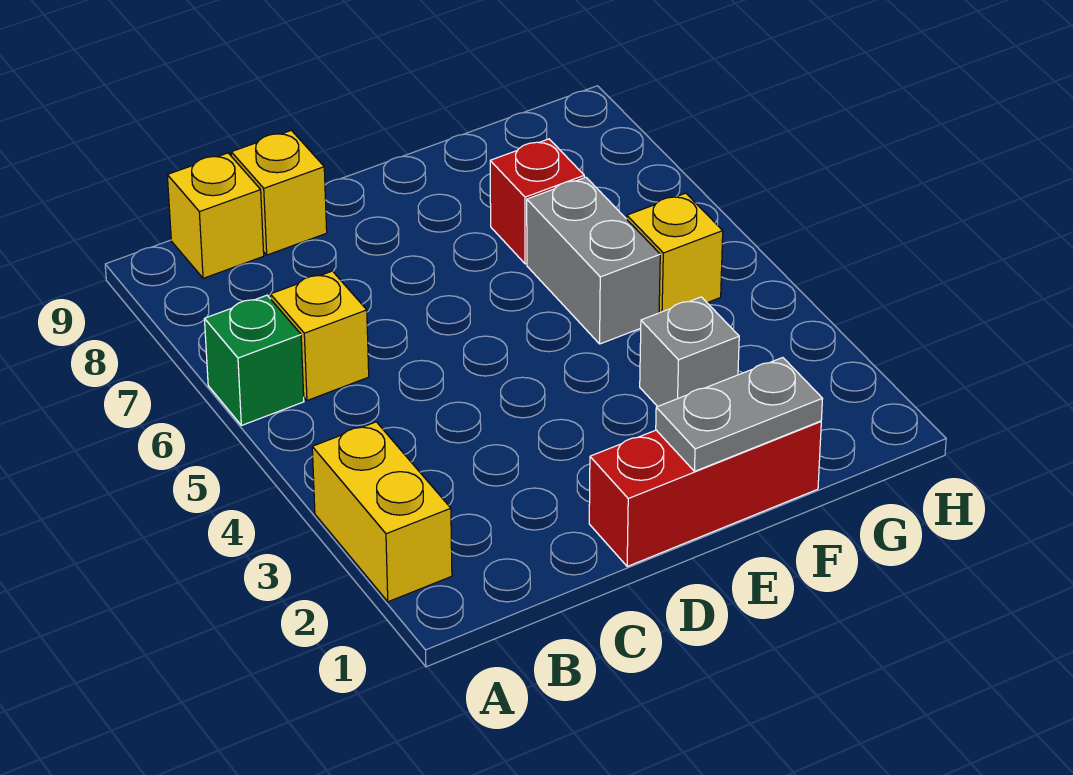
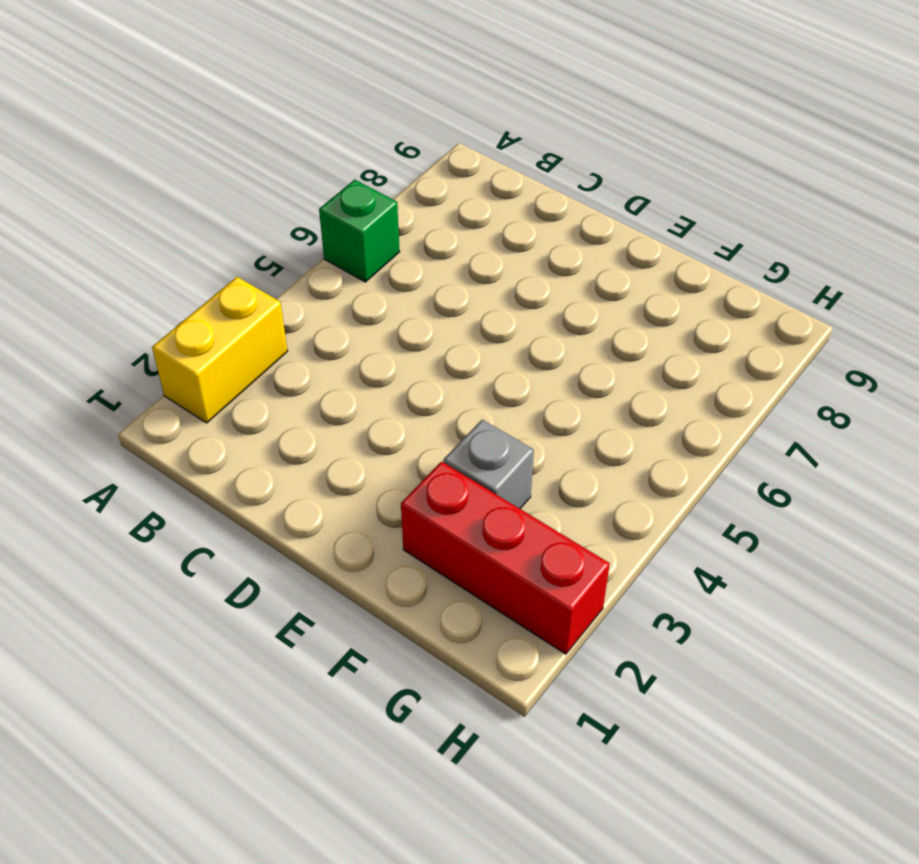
red brick F2:H2 level 1 -> red brick D1:F1 level 1
none -> yellow brick B6 level 1
none -> yellow brick B9 level 1

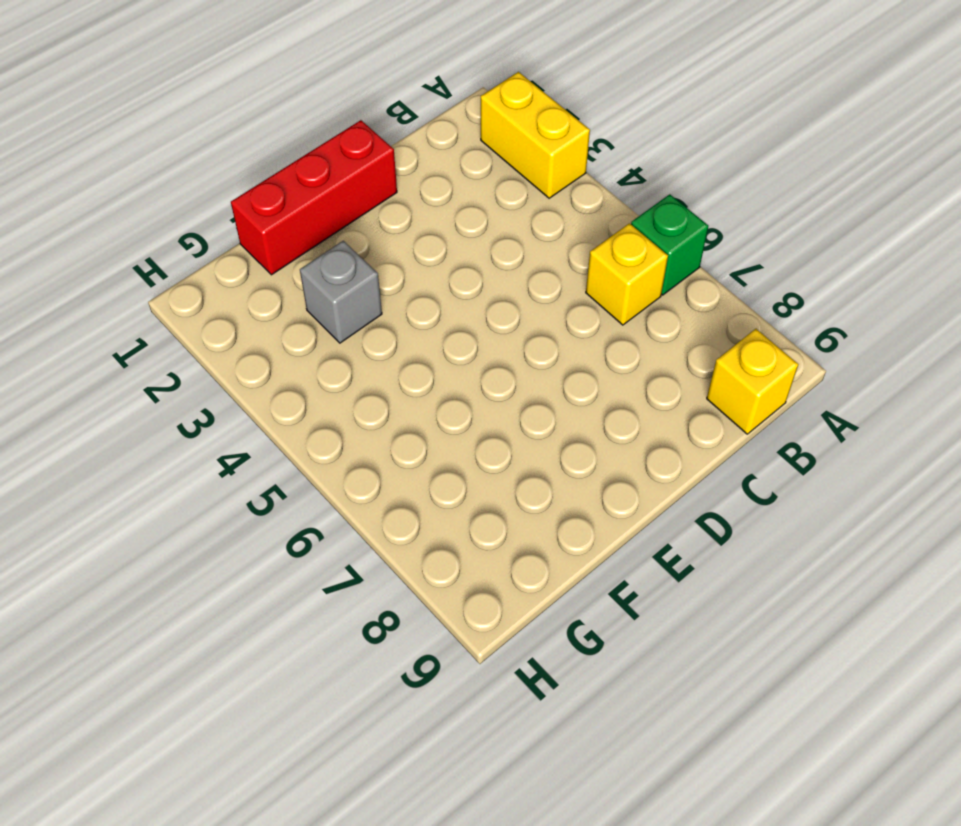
none -> yellow brick C9 level 1
none -> grey brick F5:F6 level 1

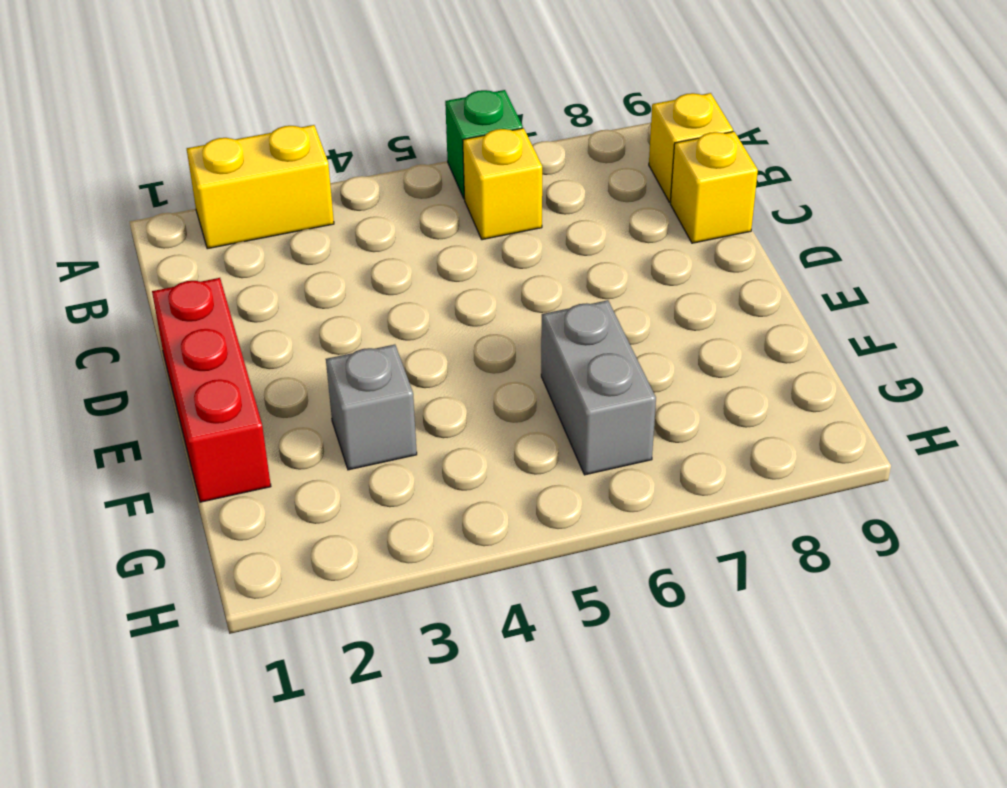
grey brick F6:G6 level 1 -> grey brick F5:F6 level 1
none -> red brick F7 level 1
none -> yellow brick G5 level 1

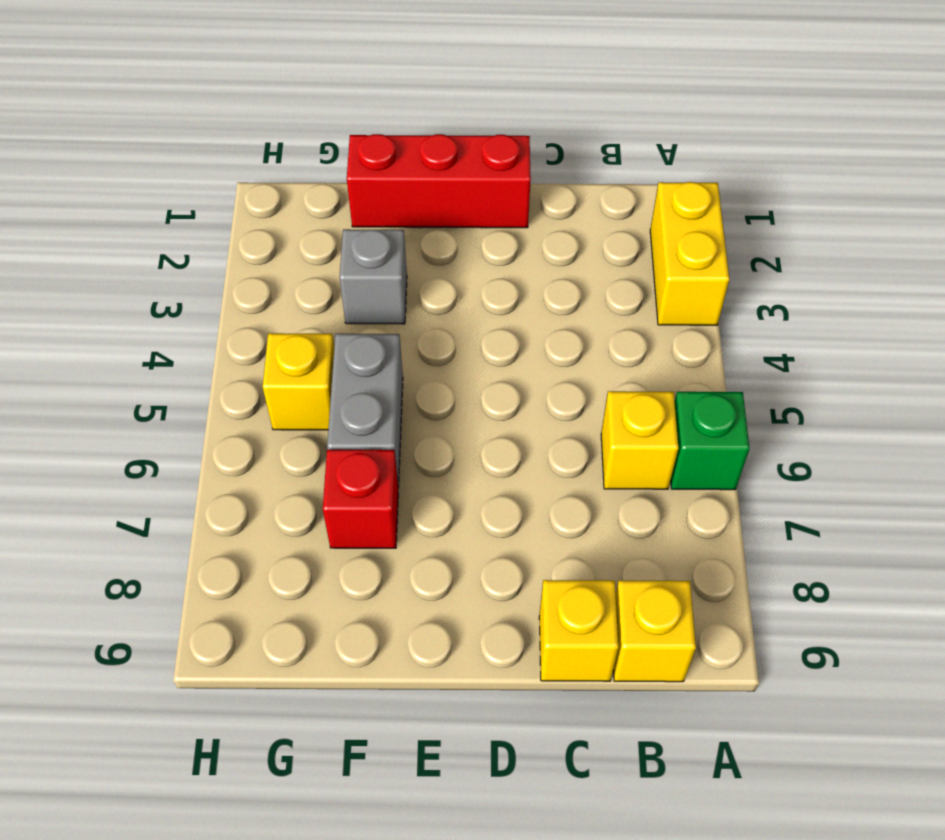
none -> grey plate E1:F1 level 2

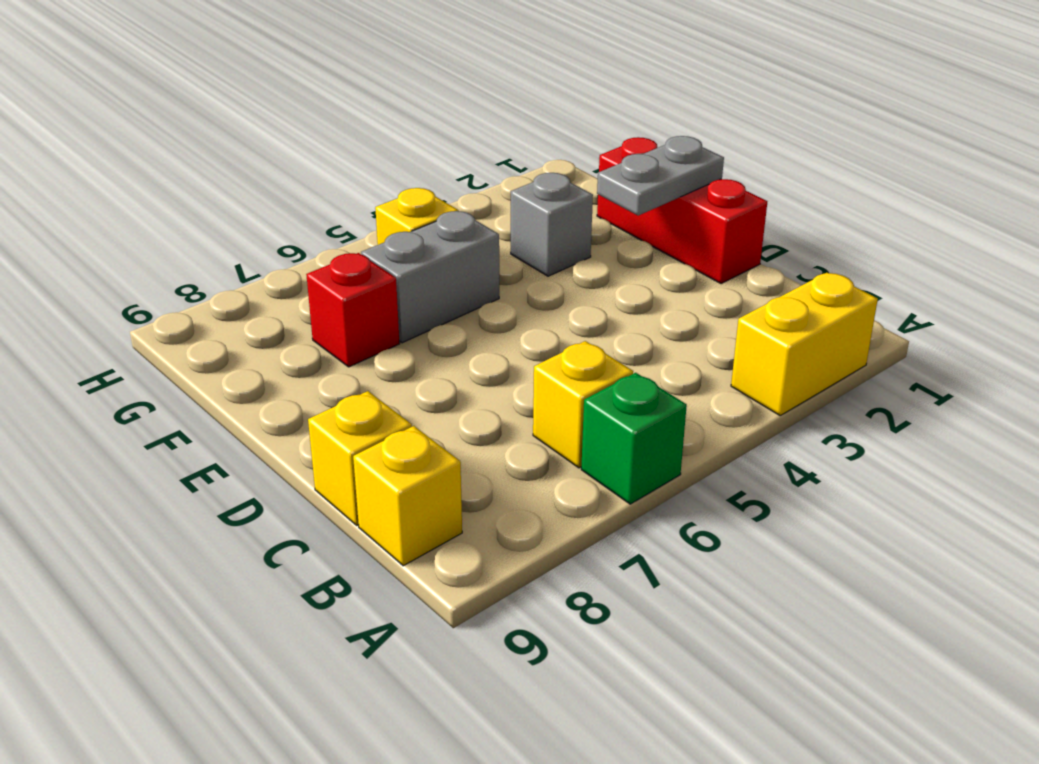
grey plate E1:E2 level 2 -> grey plate E1:F1 level 2

